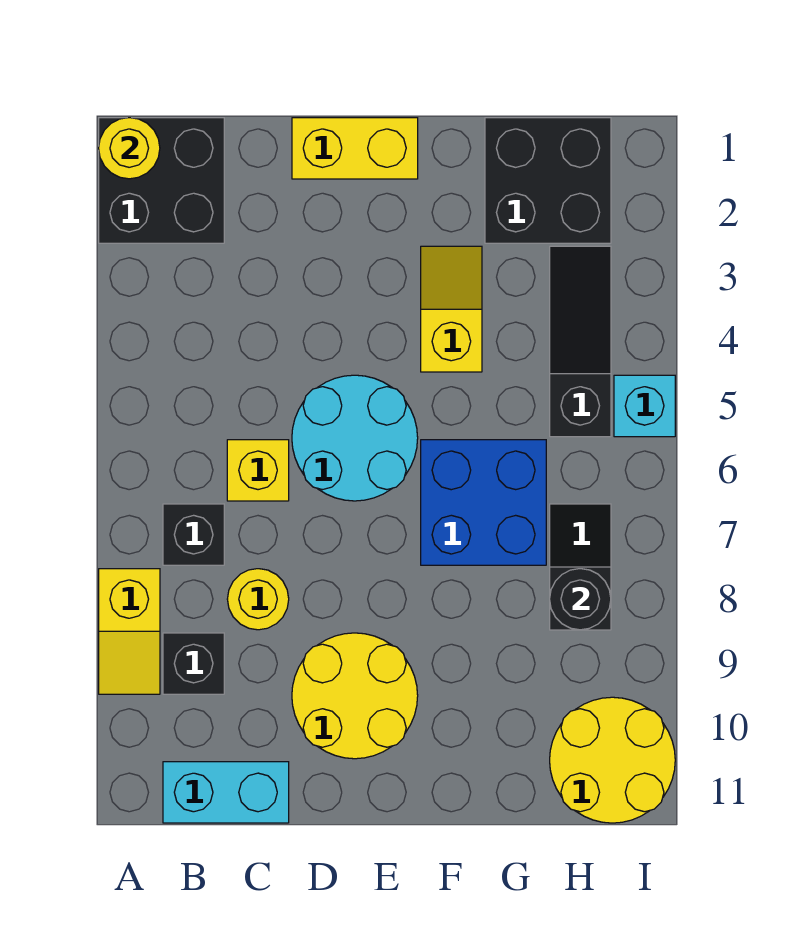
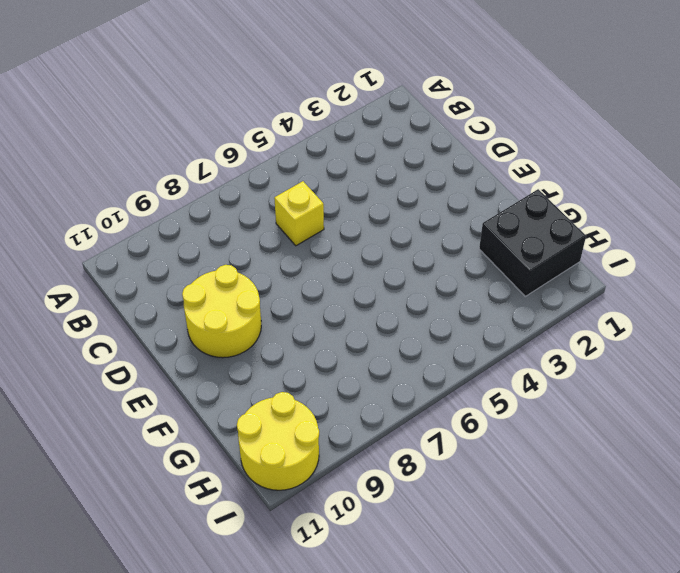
none -> black brick A1:B2 level 1
none -> yellow slope A8:A9 level 1 top 8
none -> black brick B7 level 1

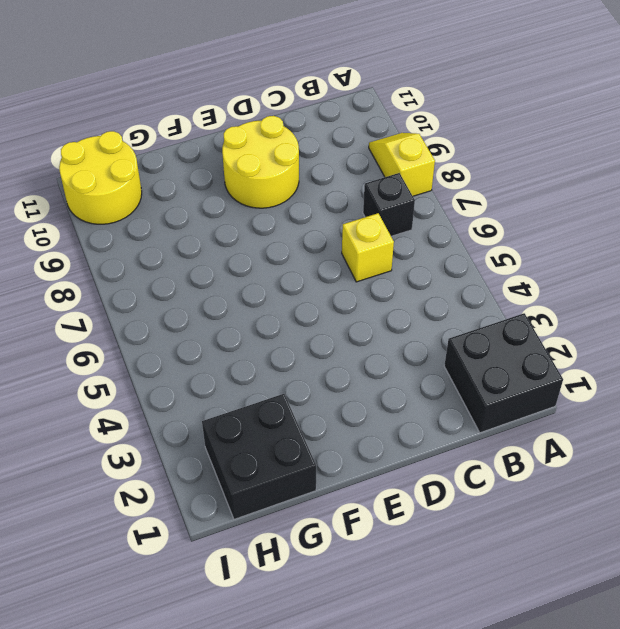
none -> black brick B9 level 1
none -> cyan brick B11:C11 level 1
none -> yellow round brick C8 level 1

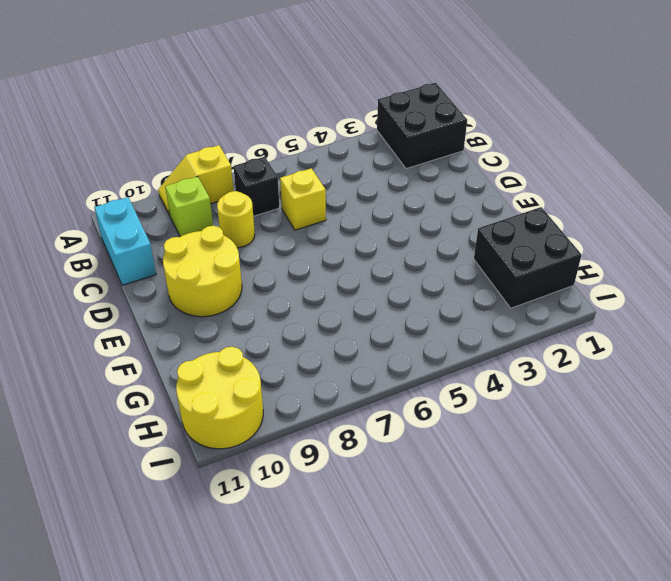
lime brick B9 level 1 -> black brick B9 level 1
none -> yellow brick D1:E1 level 1
none -> cyan round brick D5:E6 level 1
none -> yellow slope F3:F4 level 1 top 4

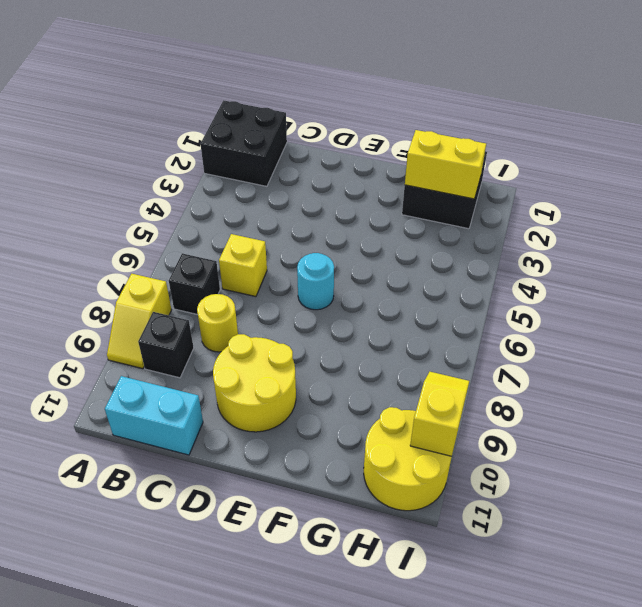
cyan round brick E6 level 1 -> cyan round brick D5:E6 level 1
yellow brick G2:H2 level 2 -> yellow brick D1:E1 level 1
yellow slope I9:I10 level 2 top 10 -> yellow slope F3:F4 level 1 top 4
none -> blue brick F6:G7 level 1
none -> black slope H3:H5 level 1 top 5
none -> black slope H7:H8 level 1 top 8

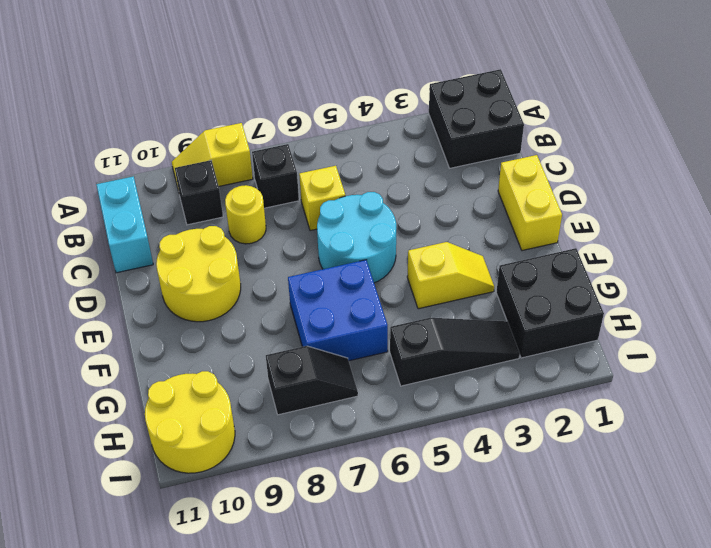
none -> cyan brick I5 level 1
none -> yellow round brick A1 level 2
none -> black round brick H8 level 2

